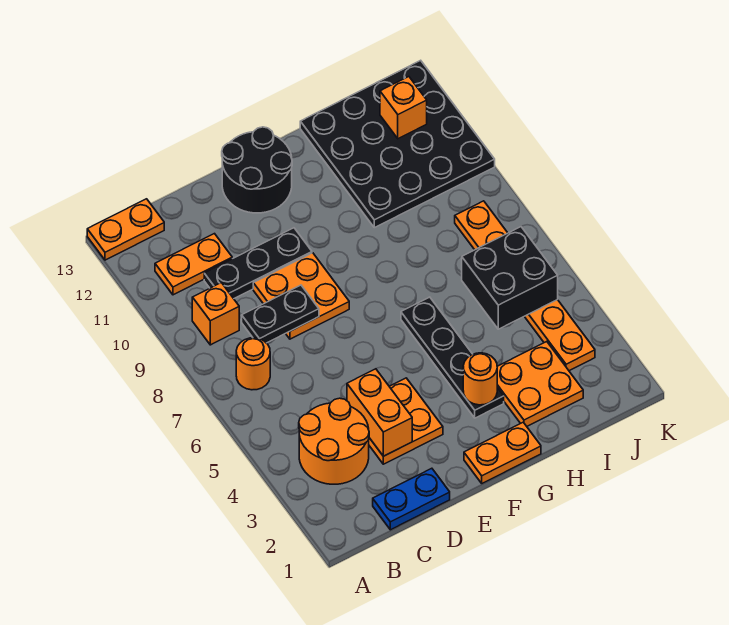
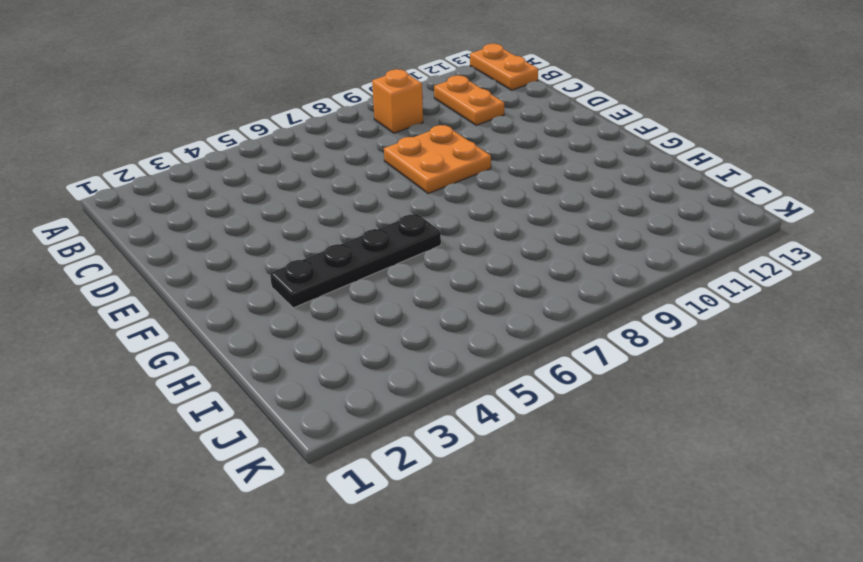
none -> orange round brick B3:C4 level 1
none -> orange round brick B7 level 1
none -> blue plate C1:D1 level 1

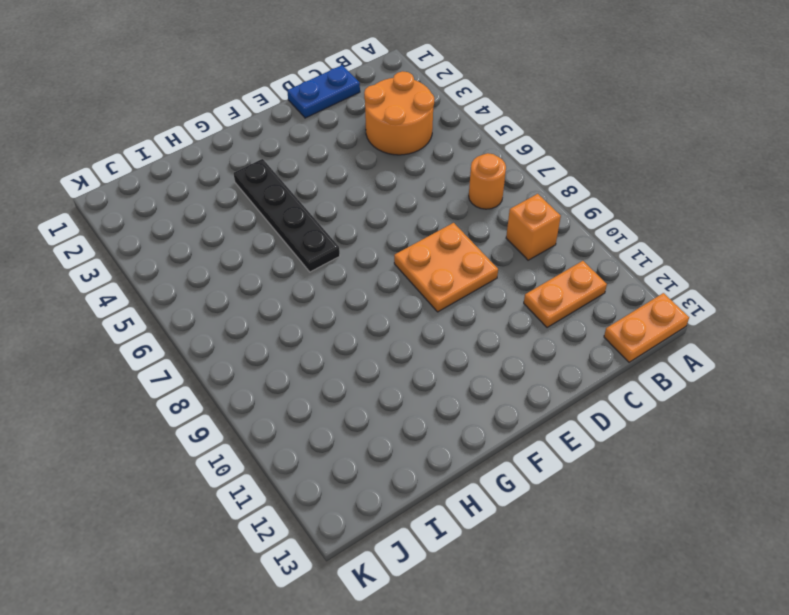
none -> black plate C10:E10 level 1
none -> orange plate D3:E4 level 1
none -> black round brick E12:F13 level 1

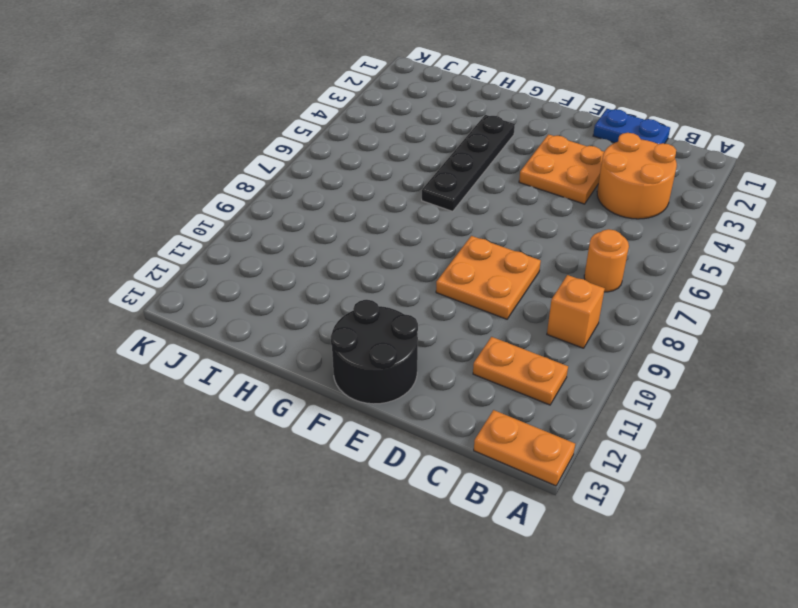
none -> black plate C10:E10 level 1
none -> orange plate F1:G1 level 1
none -> orange plate H2:I3 level 1

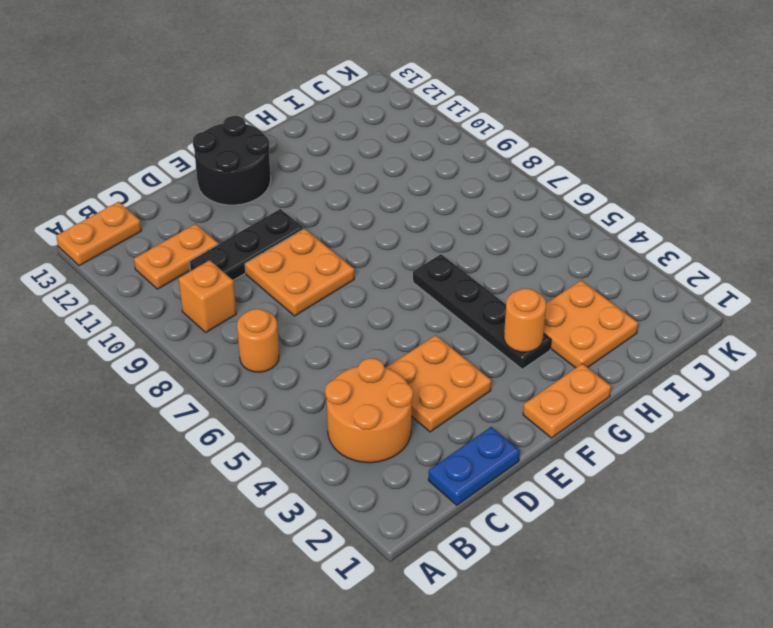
none -> black plate H10:K13 level 1
none -> orange plate J3:J8 level 1
none -> black plate C8:D8 level 2

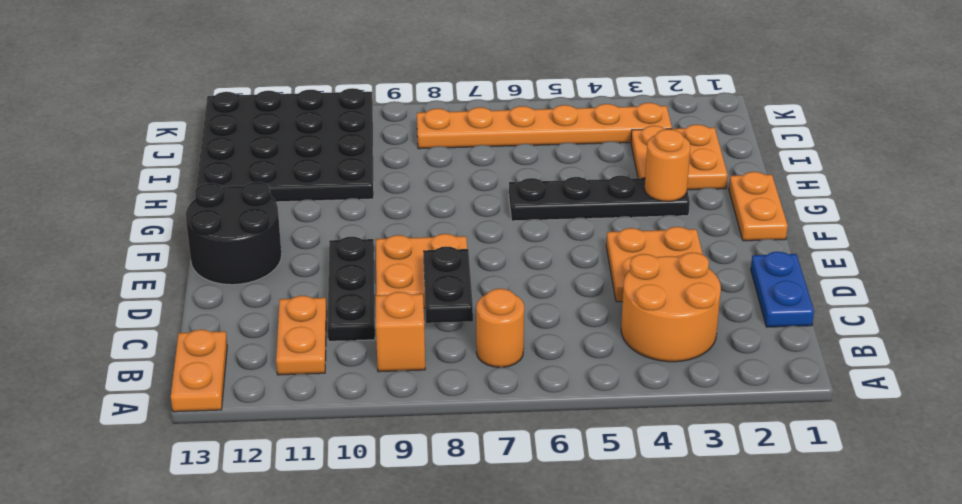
none -> orange brick D3:D4 level 2
none -> black brick I5:J6 level 2
none -> orange brick J12 level 2

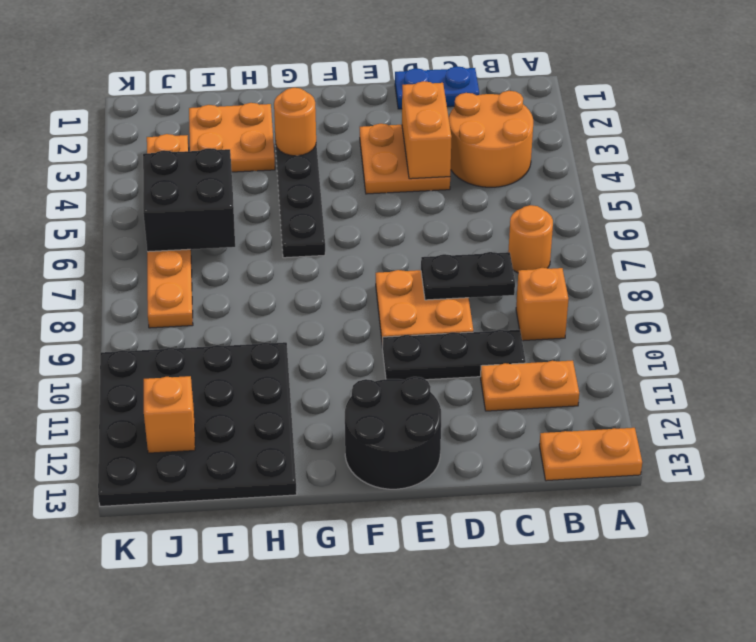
none -> orange plate F1:G1 level 1

